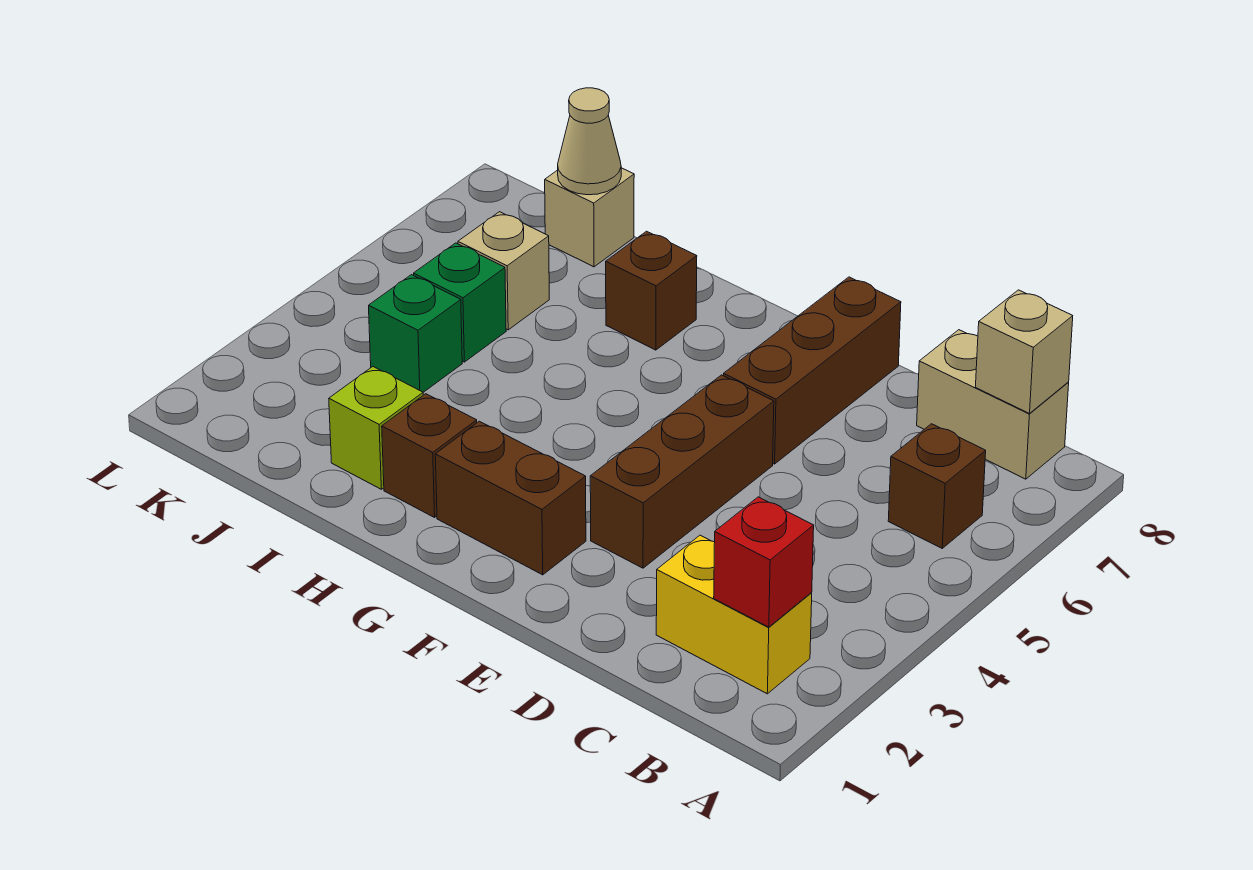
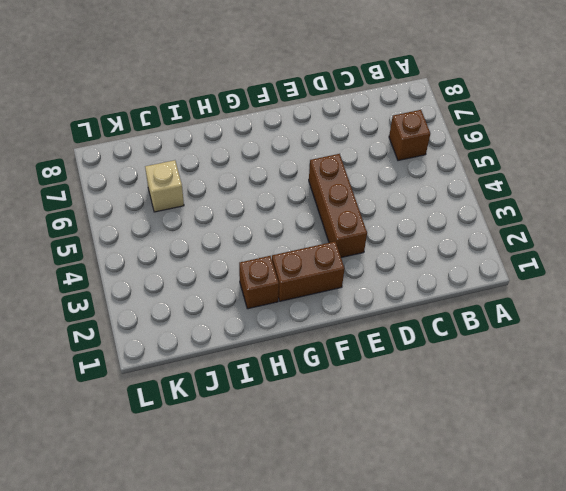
none -> yellow brick B2:C2 level 1
none -> tan brick B8:C8 level 1
none -> brown brick E6:E8 level 1

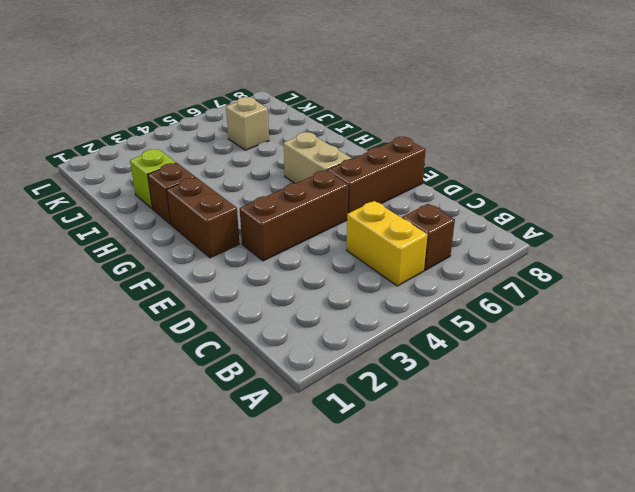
yellow brick B5:C5 level 1 -> yellow brick B2:C2 level 1
tan brick F6:G6 level 1 -> tan brick B8:C8 level 1
none -> brown brick H7 level 1
none -> green brick J4 level 1
none -> green brick J5 level 1

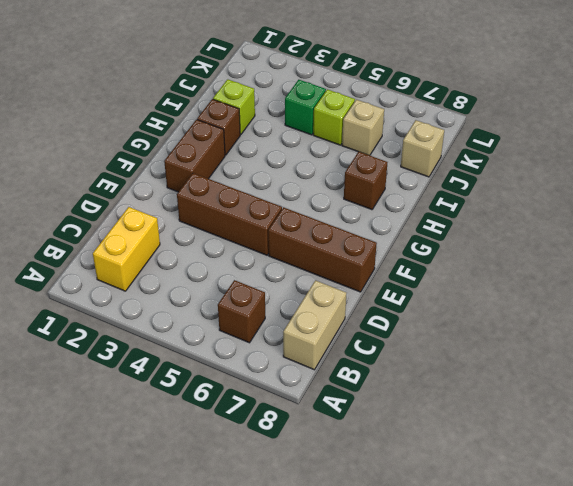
lime brick J5 level 1 -> green brick J5 level 1
none -> red brick B2 level 2
none -> tan brick B8 level 2
none -> tan cone J8 level 2

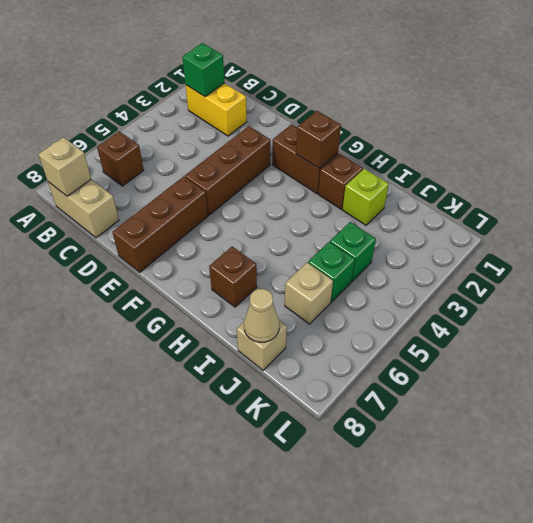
green brick B2 level 2 -> red brick B2 level 2
brown brick G2 level 2 -> none

